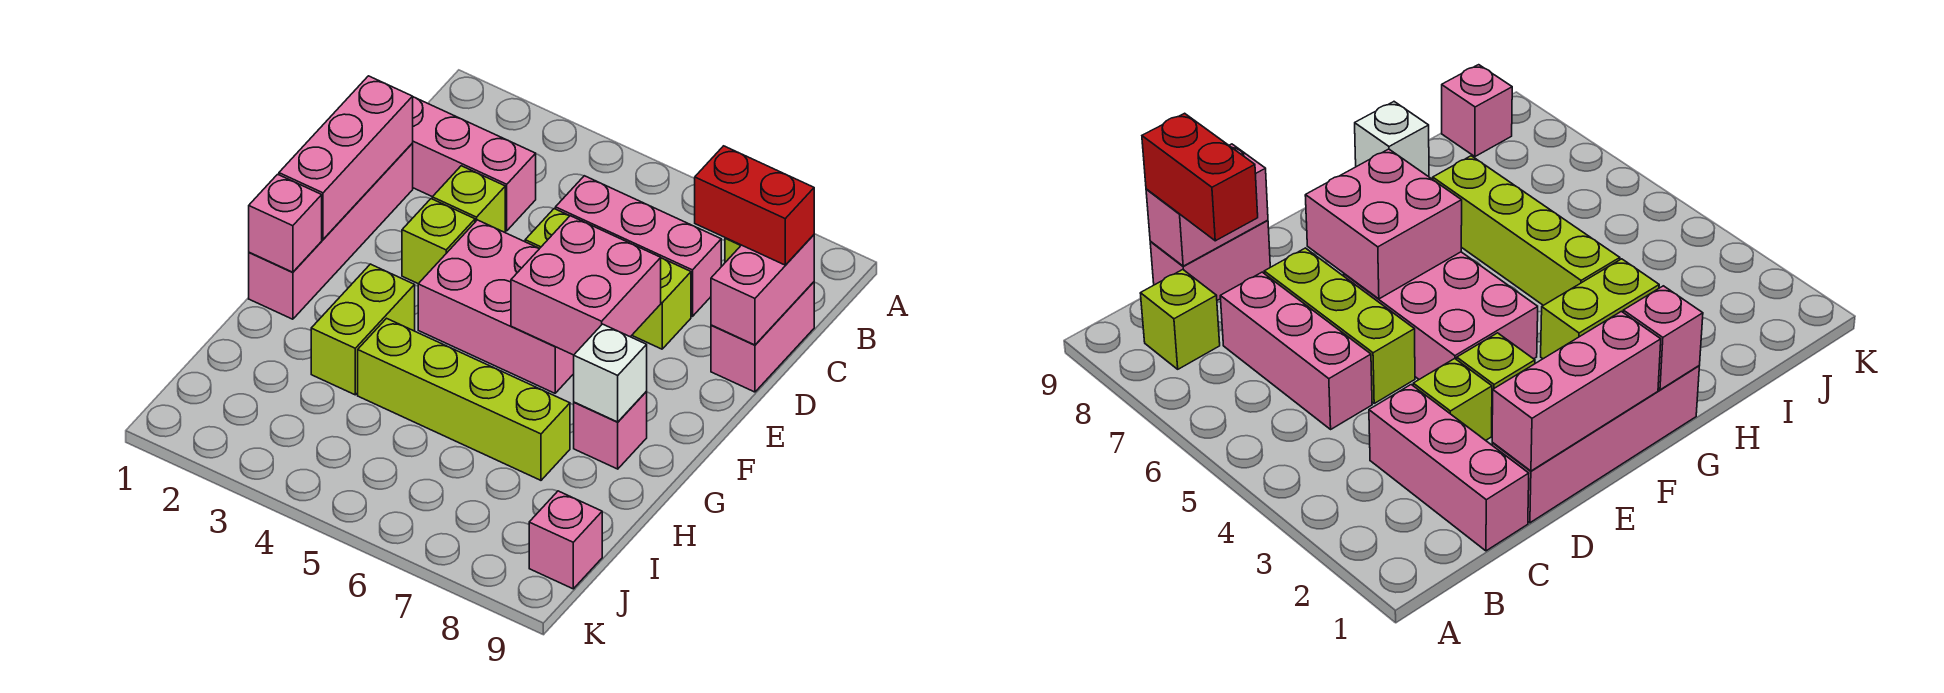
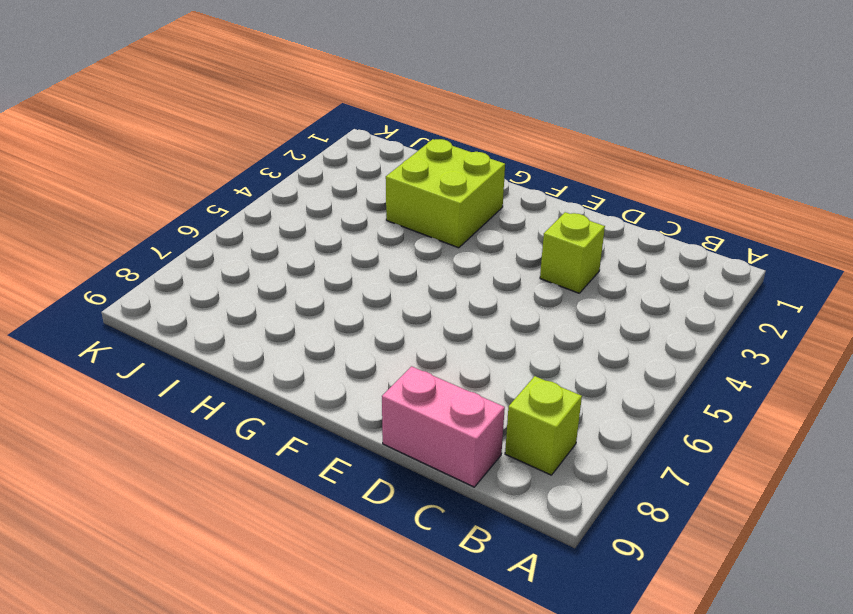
lime brick G2:H3 level 1 -> lime brick G3:H3 level 1
none -> pink brick C1:C3 level 1
none -> pink brick C5:C7 level 1
none -> pink brick D1:G1 level 1

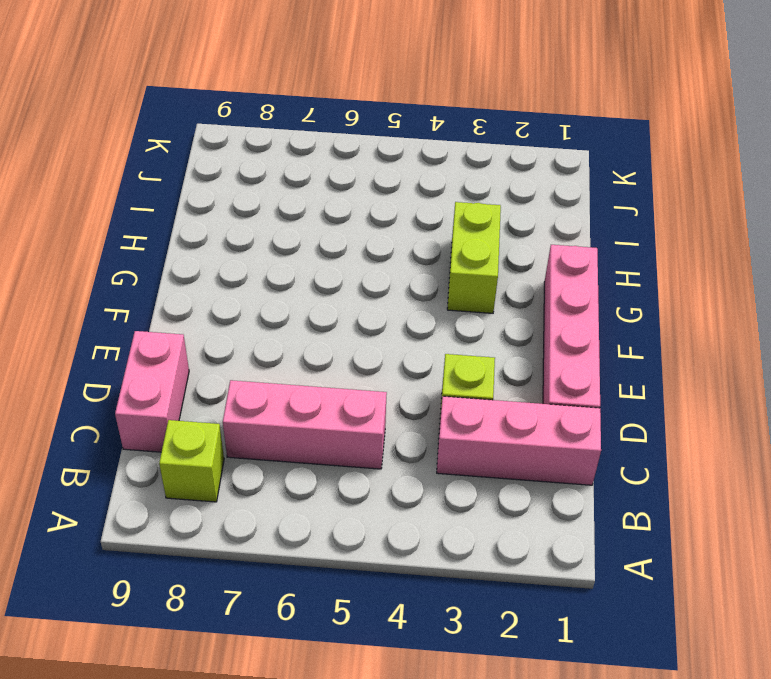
none -> lime brick D5:D7 level 1
none -> lime brick E3 level 1
none -> pink brick E4:F6 level 1

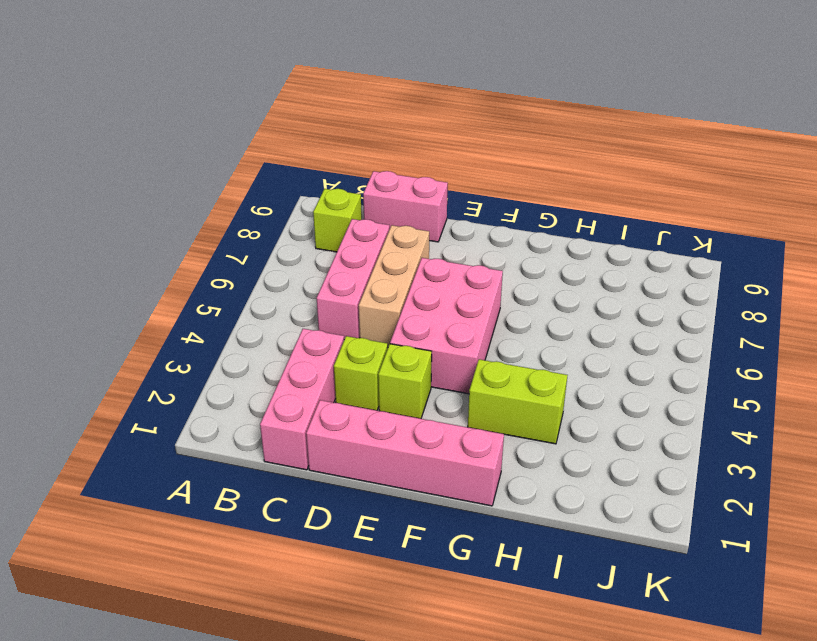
tan brick D5:D7 level 1 -> lime brick D5:D7 level 1
none -> pink brick G8 level 1
none -> lime brick H4:H7 level 1
none -> pink brick J9 level 1

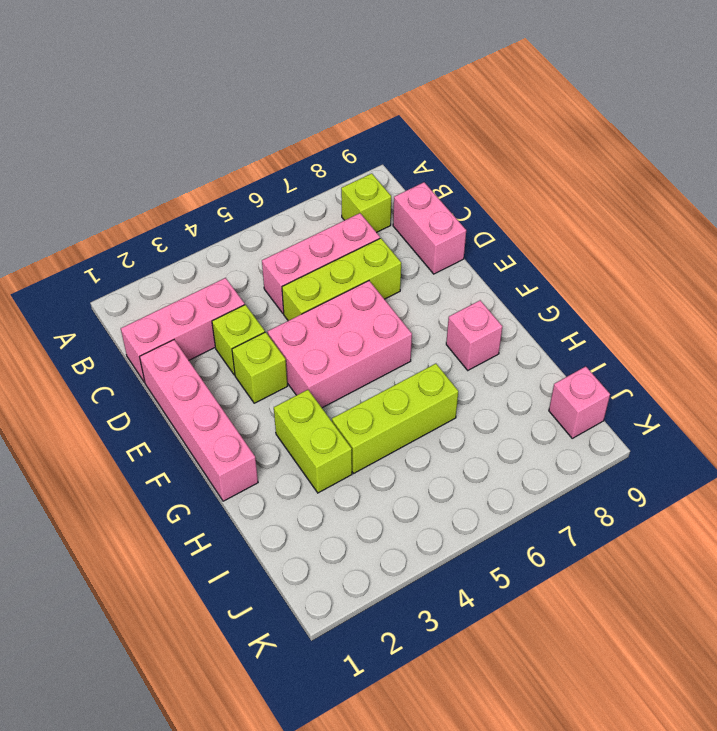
lime brick H4:H6 level 1 -> lime brick H4:H7 level 1
none -> pink brick C9:D9 level 2
none -> pink brick D1:F1 level 2
none -> pink brick E6:F7 level 2

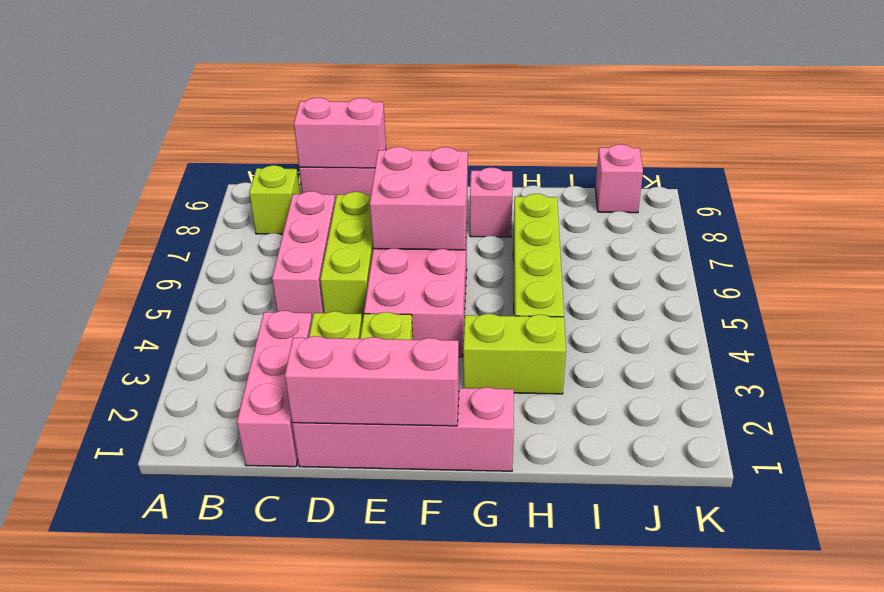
none -> pink brick G1 level 2
none -> white brick G8 level 2
none -> red brick C8:C9 level 3

